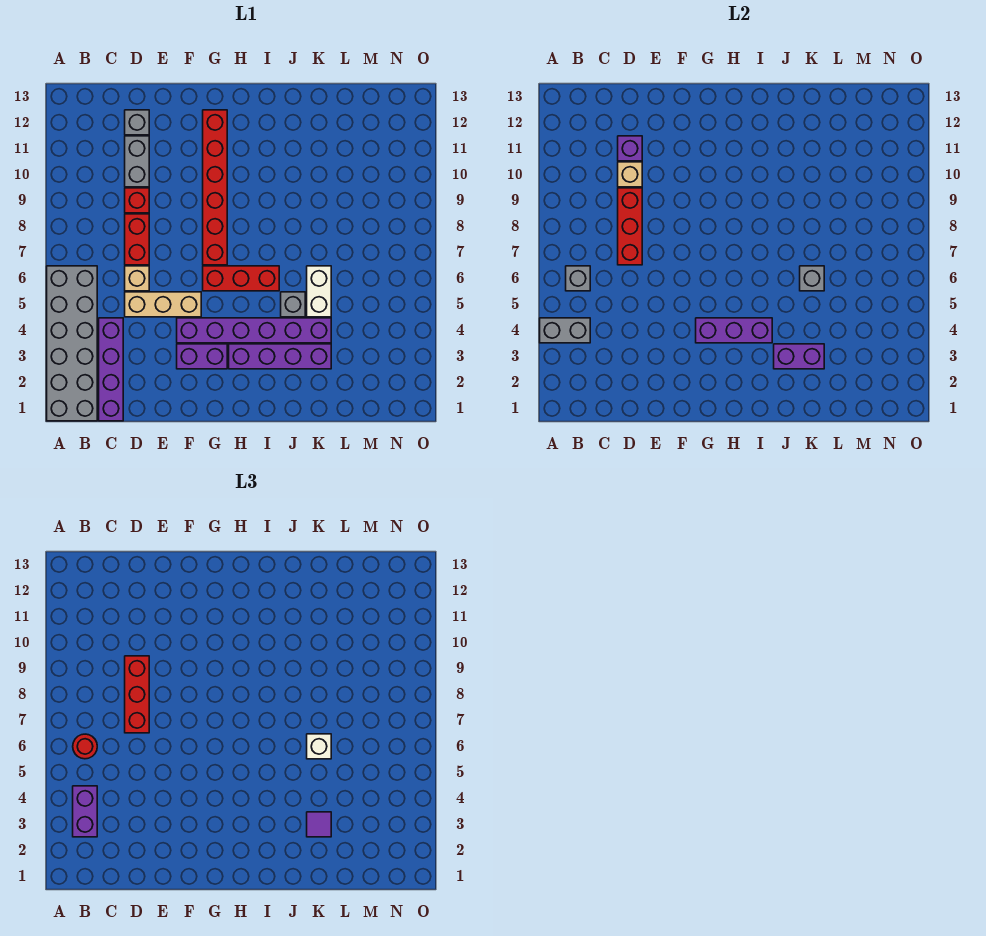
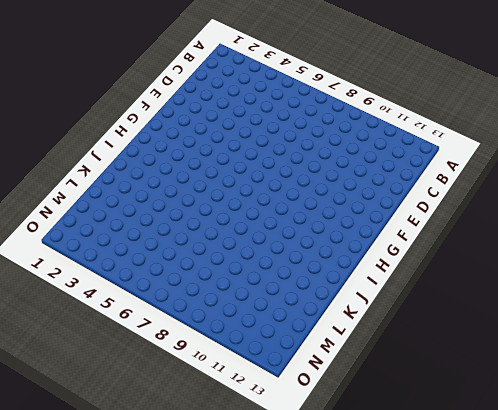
none -> grey brick A1:B6 level 1
none -> purple brick C1:C4 level 1
none -> tan brick D5:F5 level 1

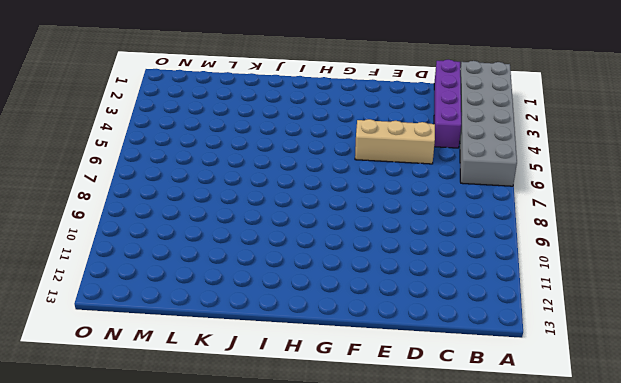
none -> tan brick D6 level 1
none -> red brick D7:D8 level 1
none -> red brick D9 level 1

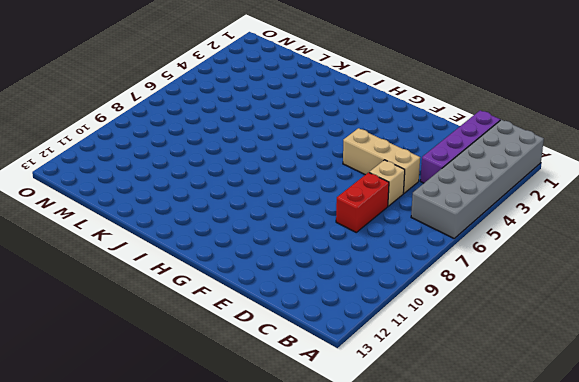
none -> red brick D9 level 1
none -> grey brick D10:D11 level 1
none -> grey brick D12 level 1

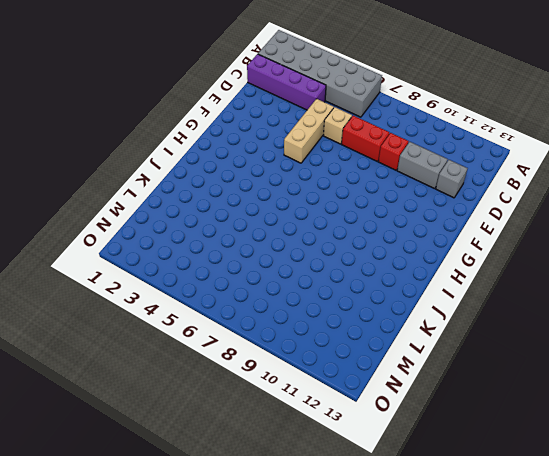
none -> purple brick F3:G3 level 1
none -> purple brick F4:K4 level 1
none -> red brick G6:I6 level 1

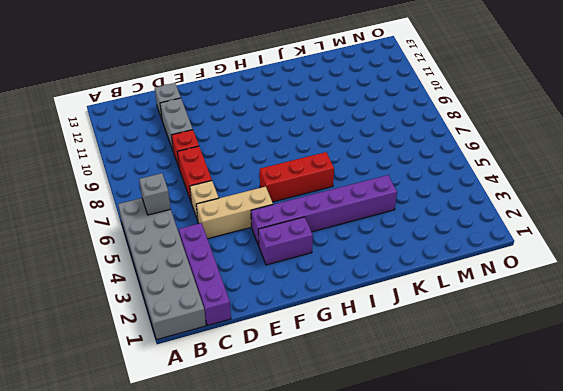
none -> red brick G7:G12 level 1
none -> purple brick H3:K3 level 1
none -> grey brick J5 level 1

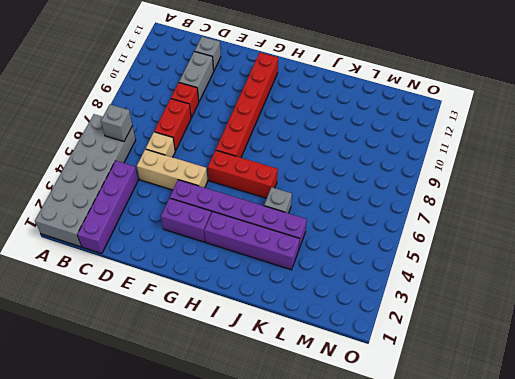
none -> white brick K5:K6 level 1
none -> grey brick A4:B4 level 2
none -> red brick D7:D9 level 2

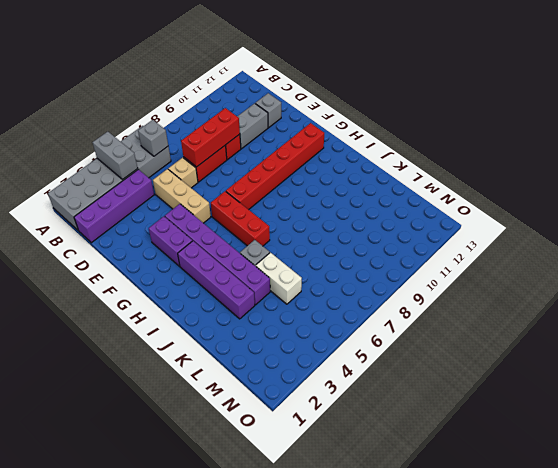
white brick K5:L5 level 1 -> white brick K5:K6 level 1
none -> tan brick D10 level 2
none -> purple brick D11 level 2
none -> purple brick G4:I4 level 2

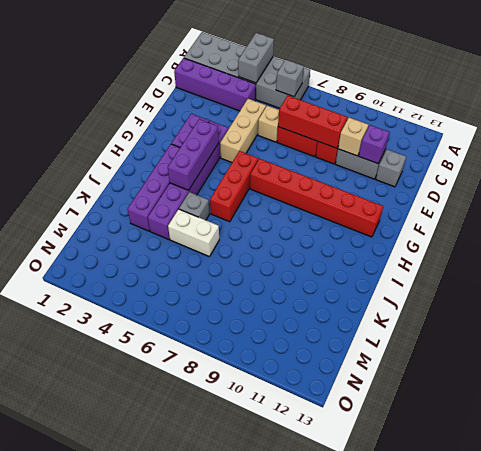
none -> purple brick J3:K3 level 2
none -> grey brick K6 level 2
none -> purple brick B3:B4 level 3

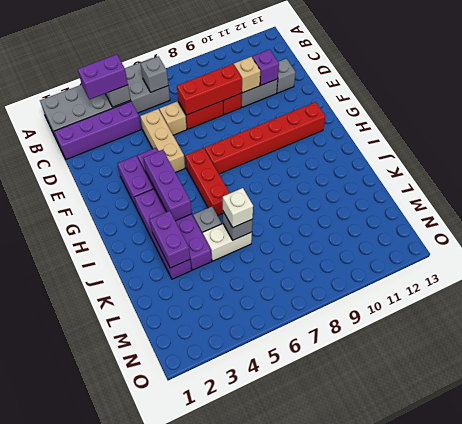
none -> red round brick B6 level 3
none -> red brick D7:D9 level 3
none -> purple tile K3 level 3

